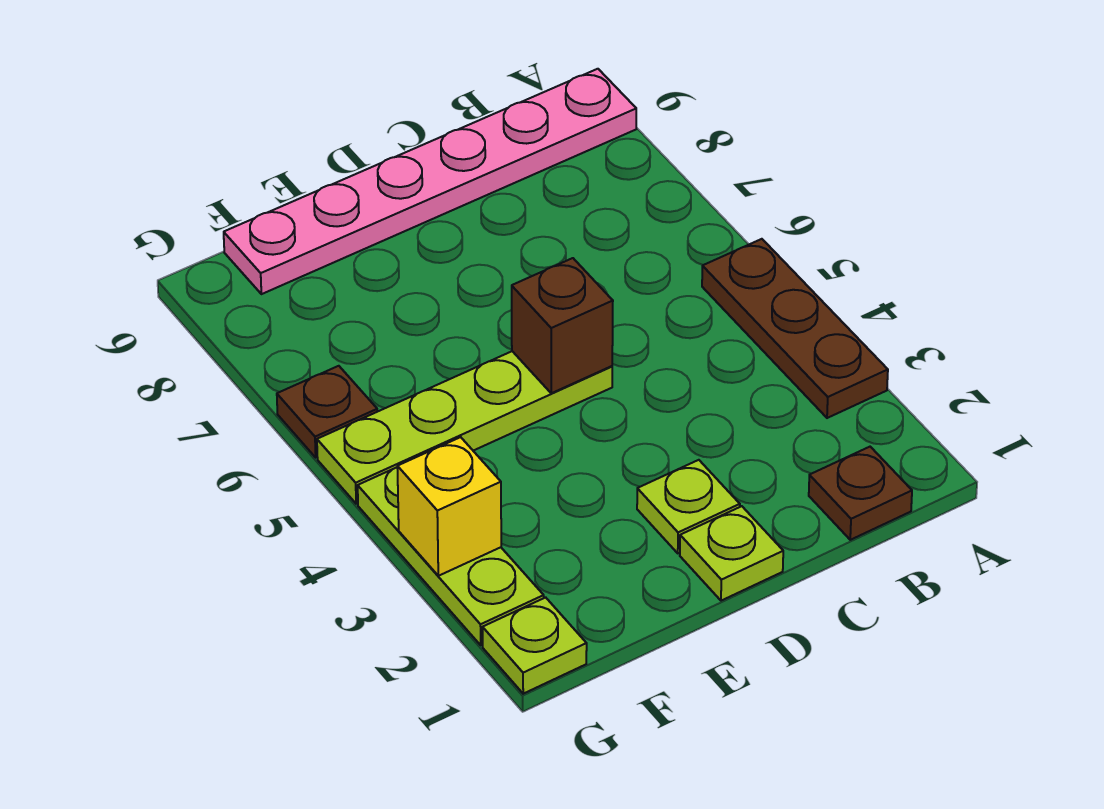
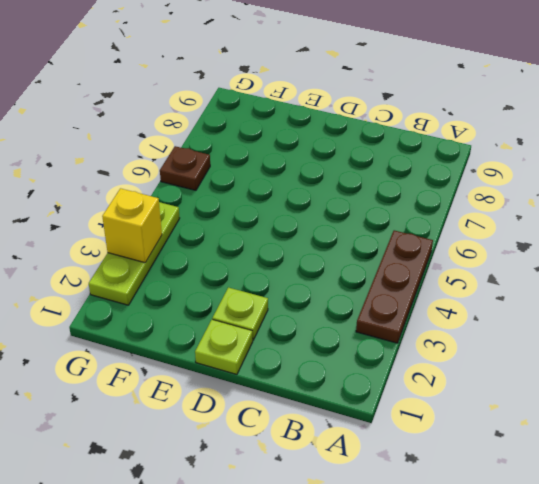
none -> pink plate A9:F9 level 1
none -> brown plate B1 level 1

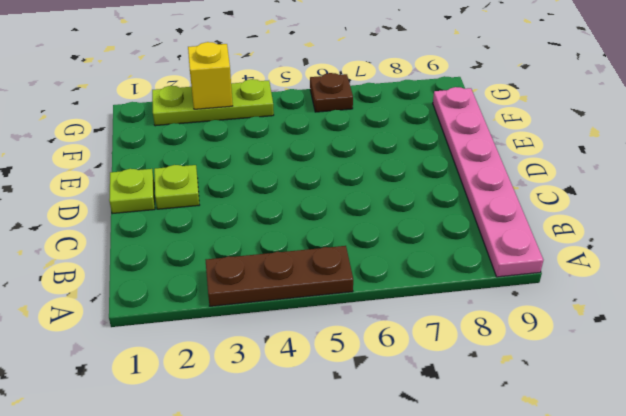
none -> brown plate B1 level 1
none -> lime plate D5:G5 level 1

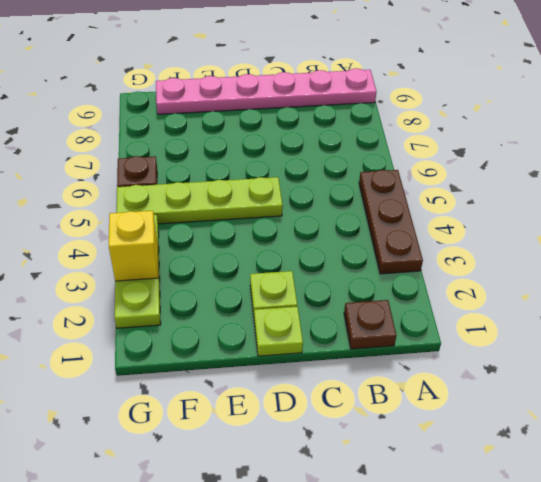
none -> lime plate G1 level 1
none -> brown brick D5 level 2

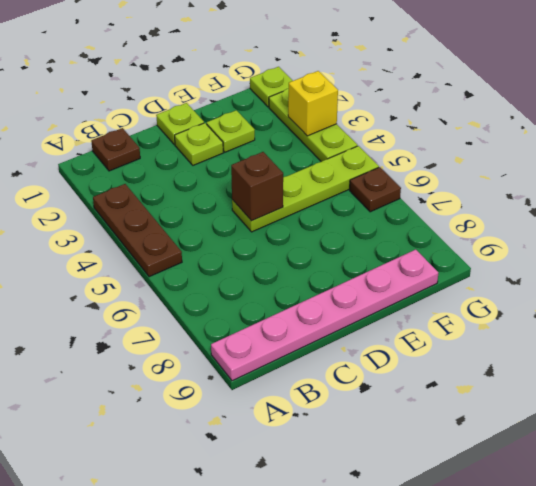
lime plate E2 level 1 -> none

